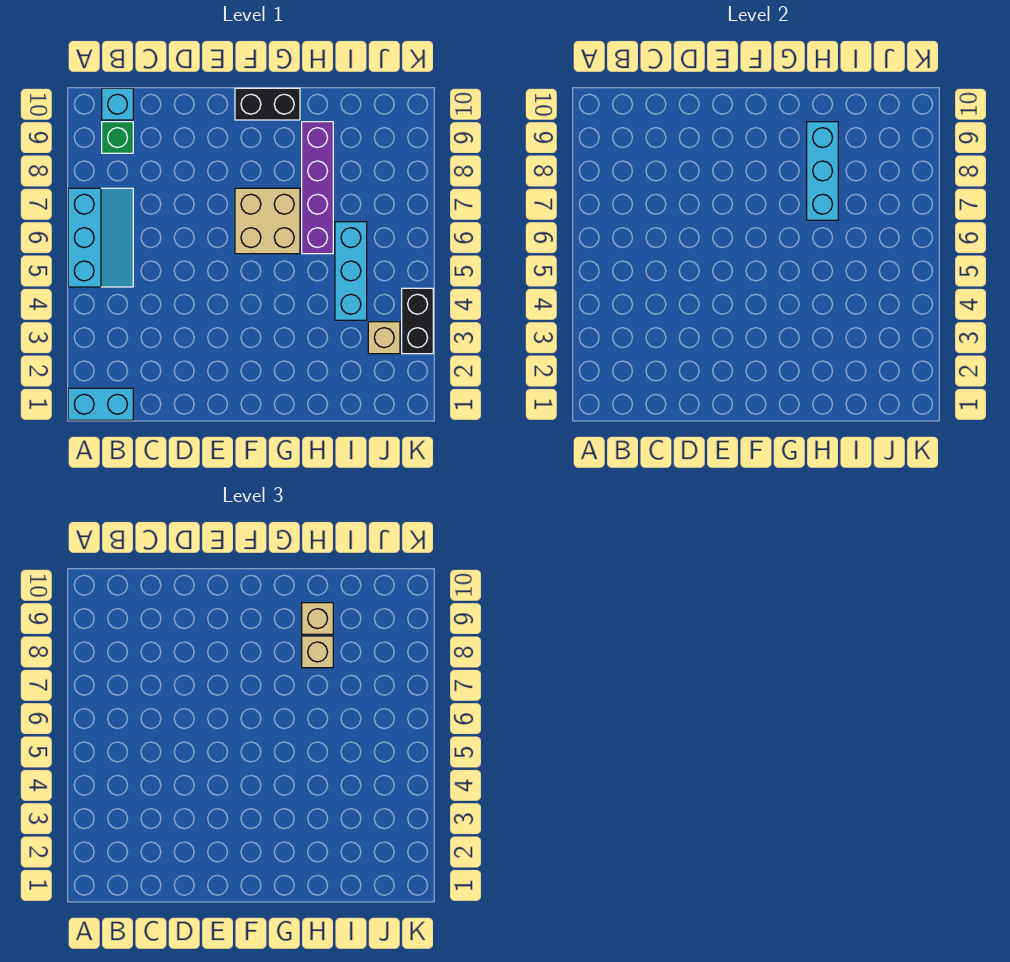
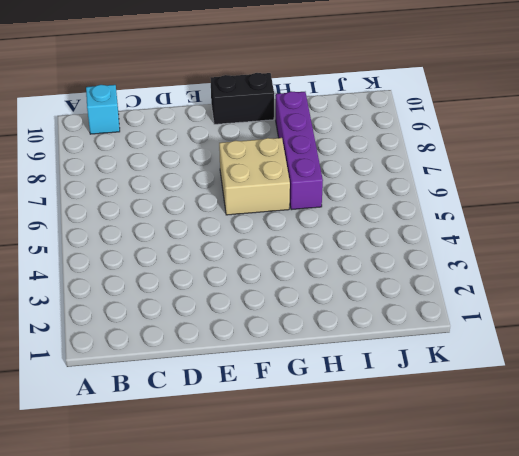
none -> cyan brick A1:B1 level 1
none -> cyan slope A5:B7 level 1 top A
none -> green brick B9 level 1

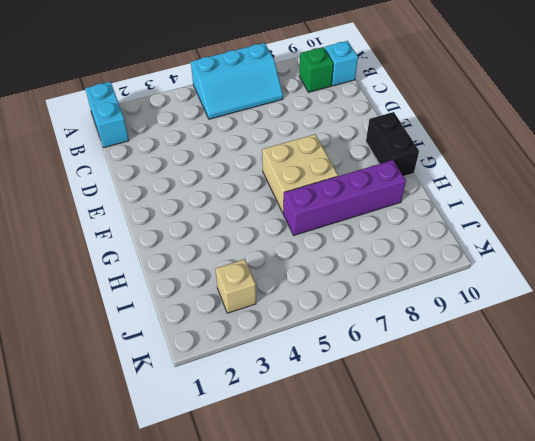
none -> cyan brick I4:I6 level 1
none -> black brick K3:K4 level 1
none -> cyan brick H7:H9 level 2

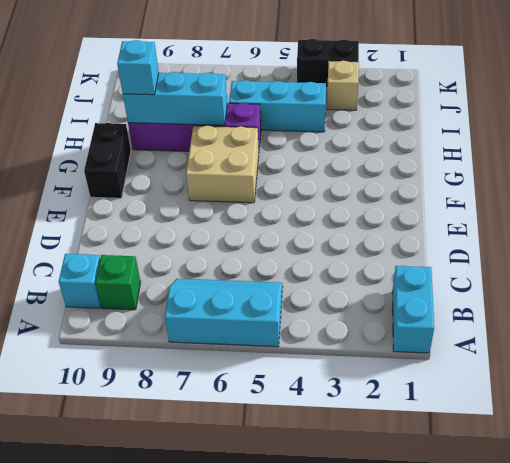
cyan brick H9 level 3 -> tan brick H9 level 3
none -> tan brick H8 level 3

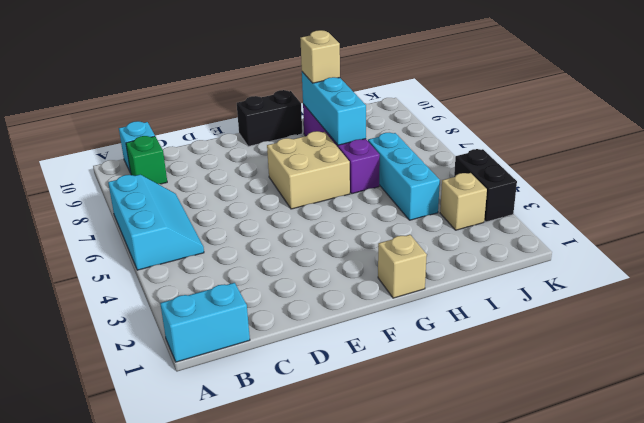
tan brick G1 level 1 -> tan brick H8 level 3

